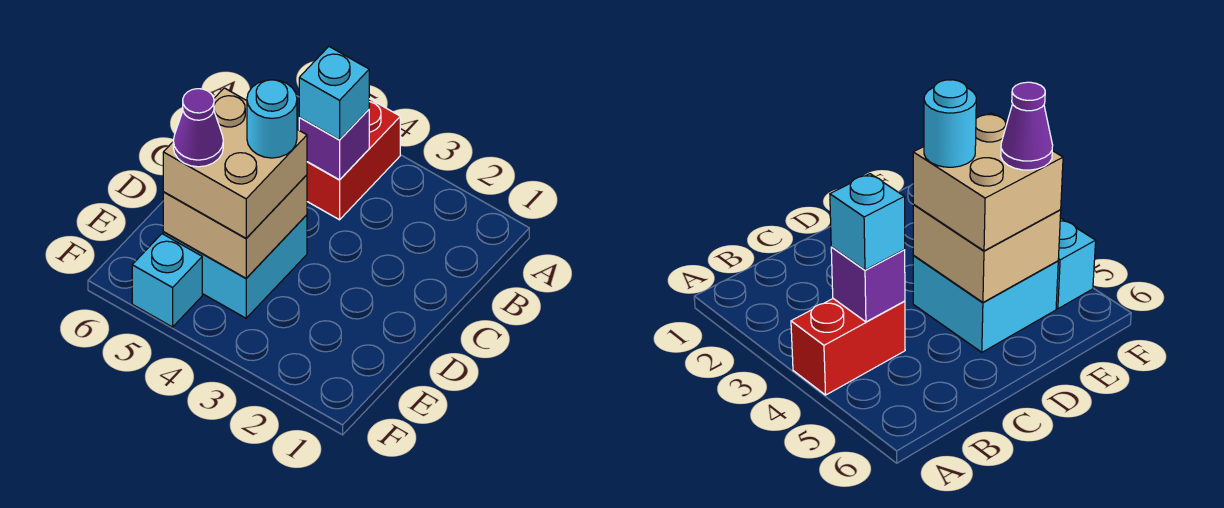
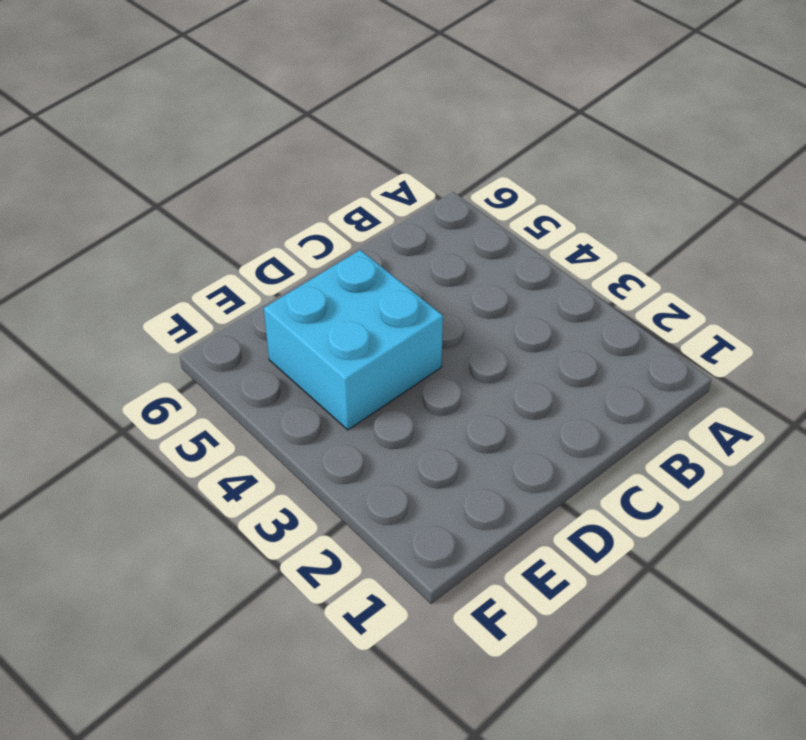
none -> red brick A4:B4 level 1
none -> cyan brick F5 level 1

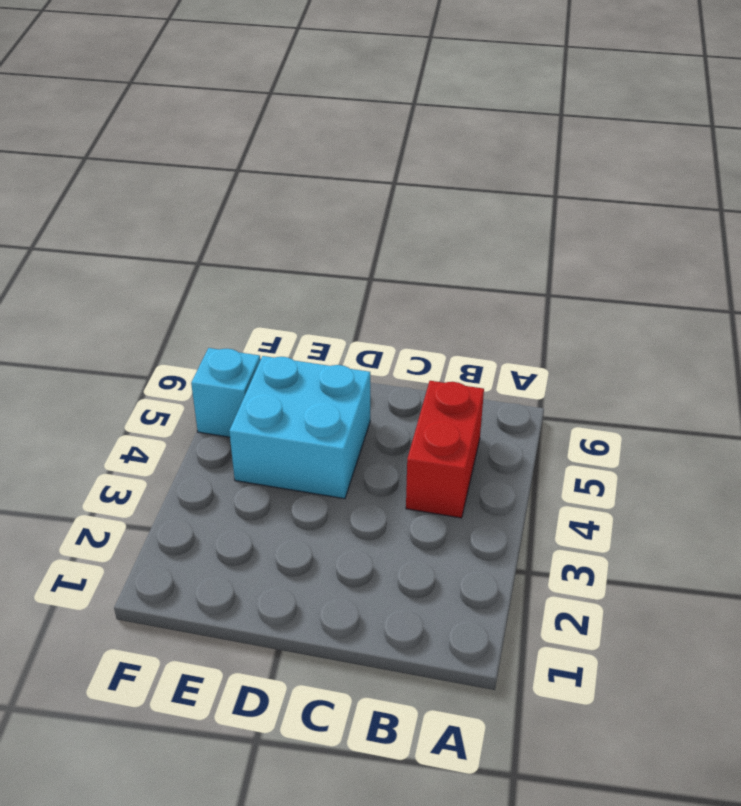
red brick B4:B5 level 1 -> red brick A4:B4 level 1
none -> purple brick B4 level 2
none -> tan brick D4:E5 level 2

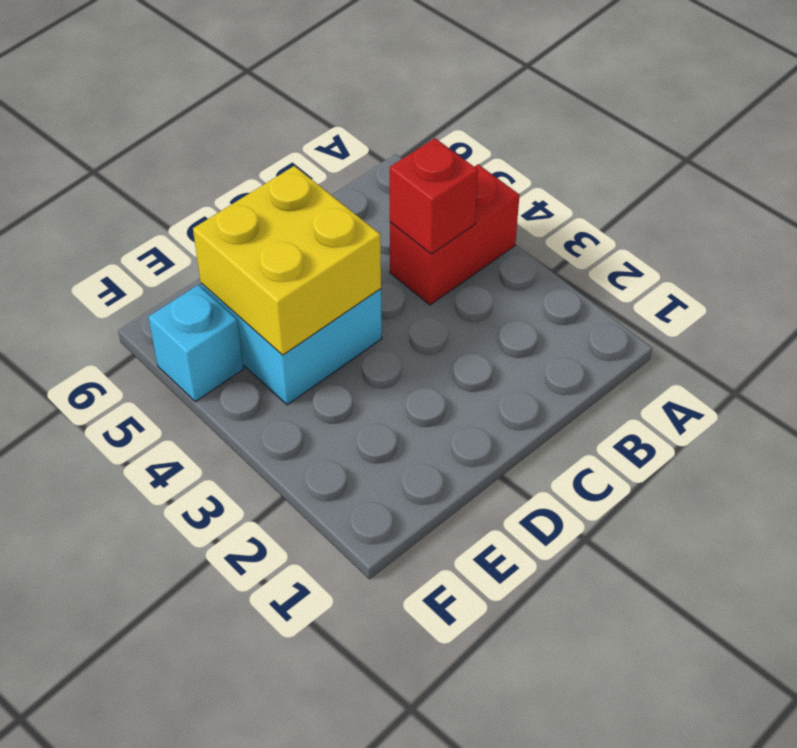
red brick B4 level 2 -> purple brick B4 level 2
yellow brick D4:E5 level 2 -> tan brick D4:E5 level 2
none -> cyan brick B4 level 3
none -> tan brick D4:E5 level 3

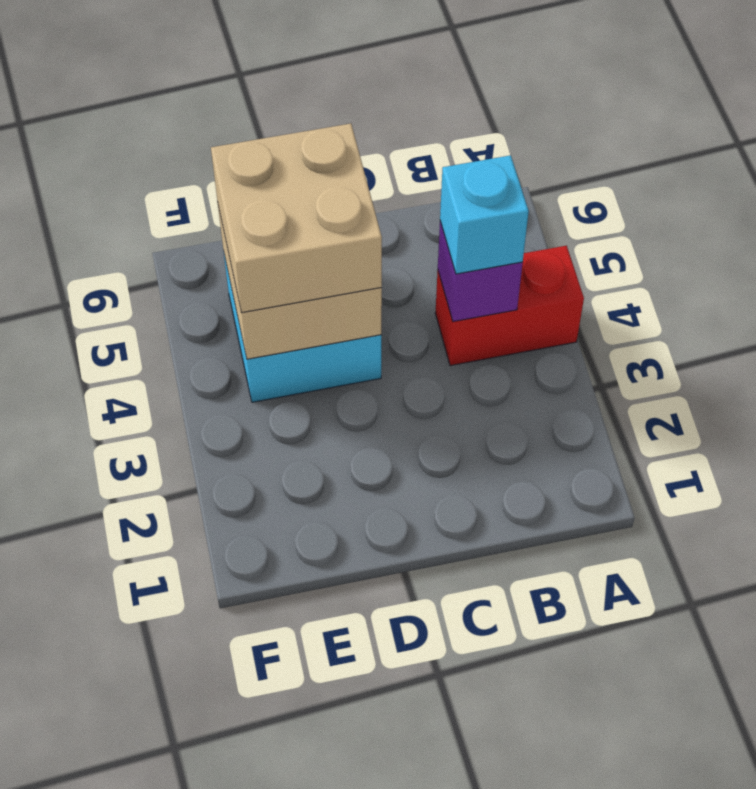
none -> cyan brick F5 level 1
none -> cyan round brick D4 level 4

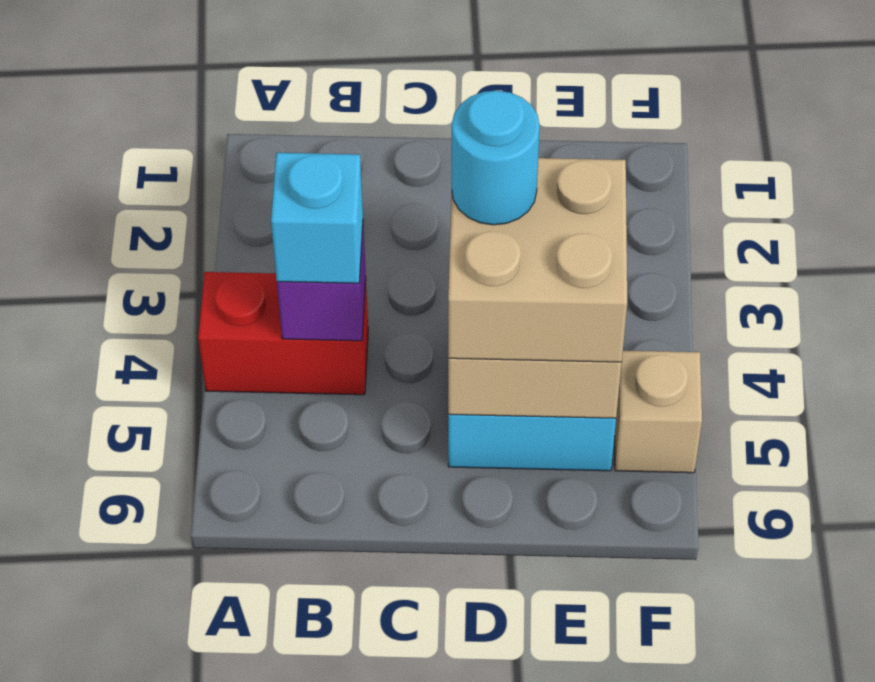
tan brick F5 level 1 -> cyan brick F5 level 1
none -> purple cone E5 level 4

